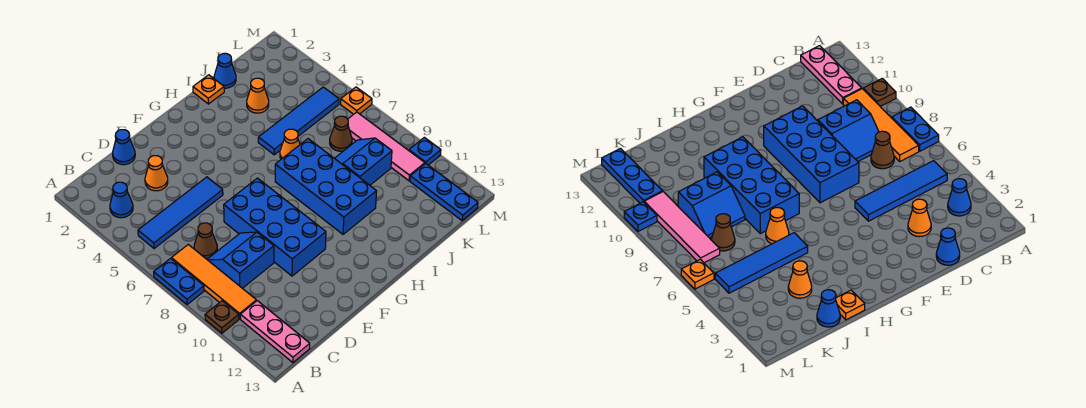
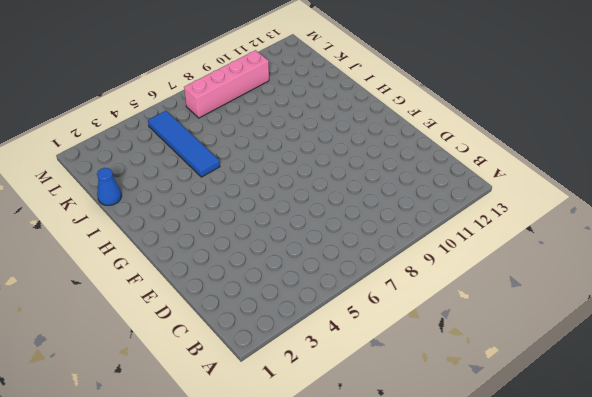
pink brick L7:L10 level 1 -> pink tile L7:L10 level 1
none -> blue plate A7:A8 level 1
none -> brown plate A10 level 1
none -> blue cone B3 level 1

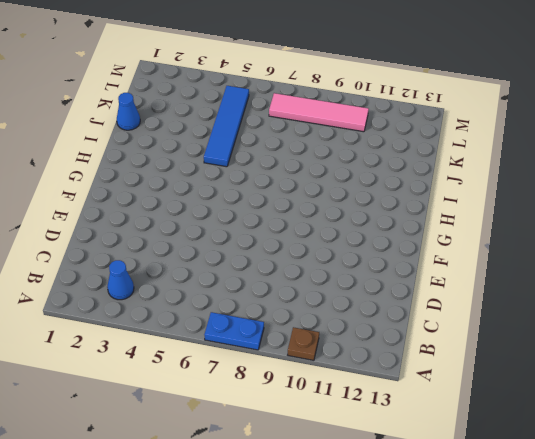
none -> blue tile B5:E5 level 1
none -> orange tile B7:B10 level 1
none -> pink plate B11:B13 level 1

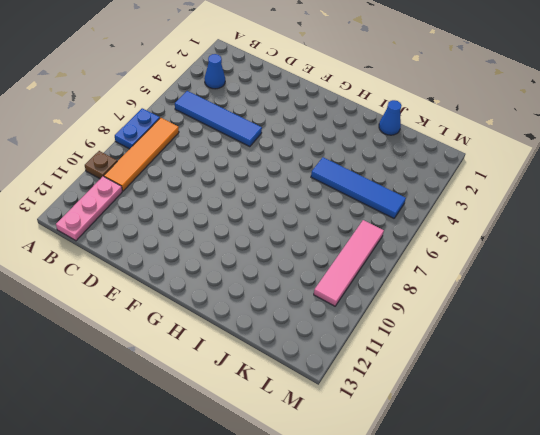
none -> brown cone C7 level 1
none -> blue slope C8:D9 level 1 top 9
none -> blue cone D1 level 1

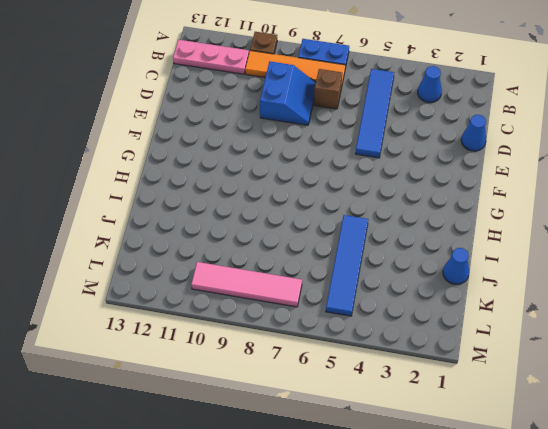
brown brick C7 level 1 -> brown cone C7 level 1
none -> orange cone D3 level 1
none -> blue brick E7:F10 level 1
none -> blue brick H7:I10 level 1

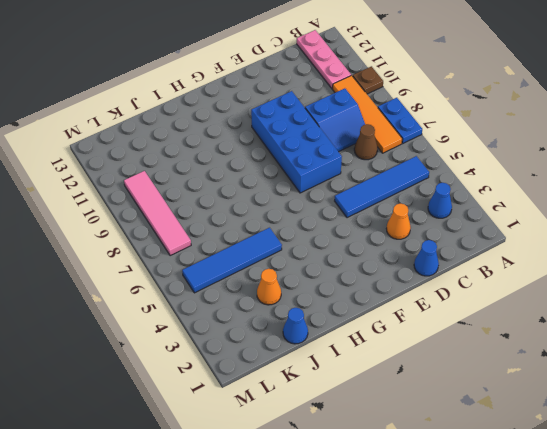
none -> blue brick H7:I10 level 1
none -> orange plate I1 level 1
none -> orange cone I6 level 1

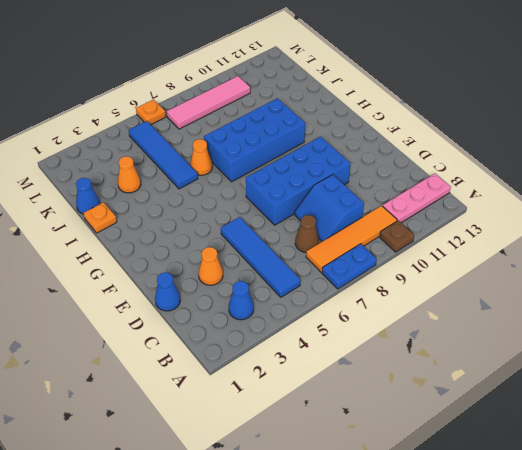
none -> blue slope J8:K9 level 1 top 9
none -> brown cone K7 level 1
none -> blue plate L11:L13 level 1

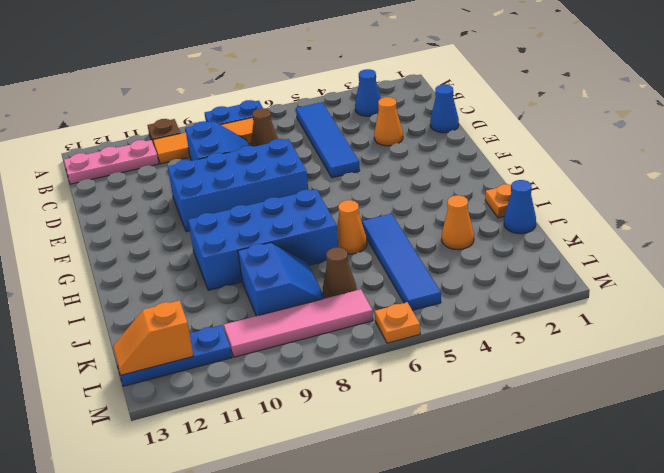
orange slope L12:L13 level 2 top 12 -> none
none -> blue plate M10 level 1

